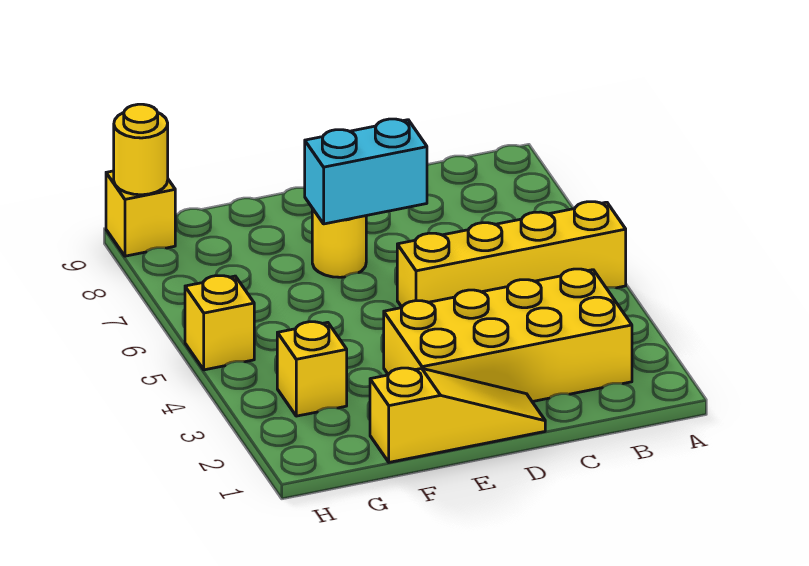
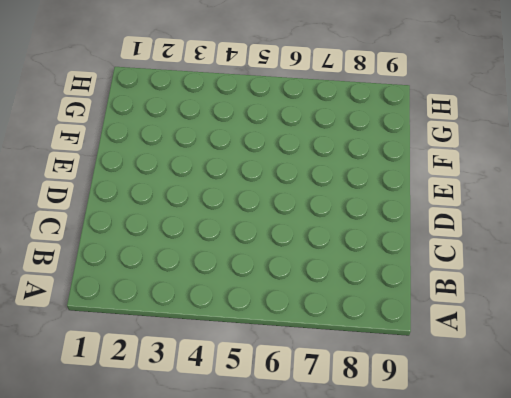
none -> yellow brick A5:D5 level 1
none -> yellow brick B2:E3 level 1

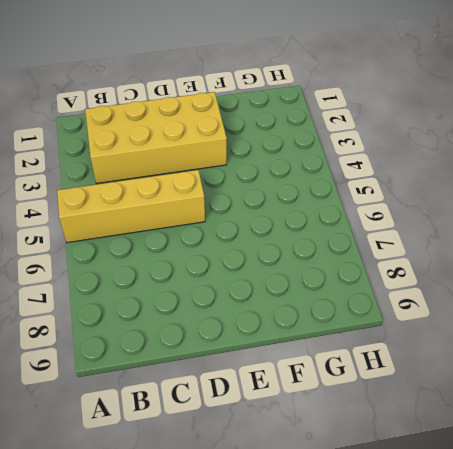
none -> yellow slope D1:F1 level 1 top F
none -> yellow round brick E7 level 1

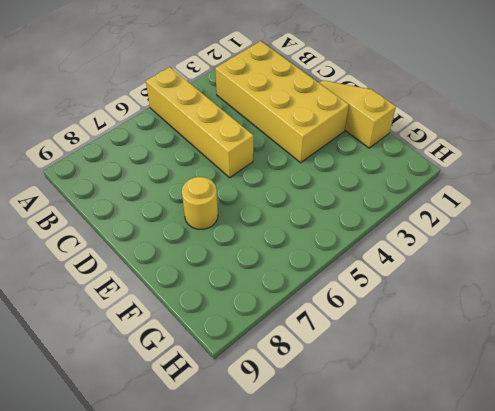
none -> yellow brick G3 level 1
none -> yellow brick H5 level 1

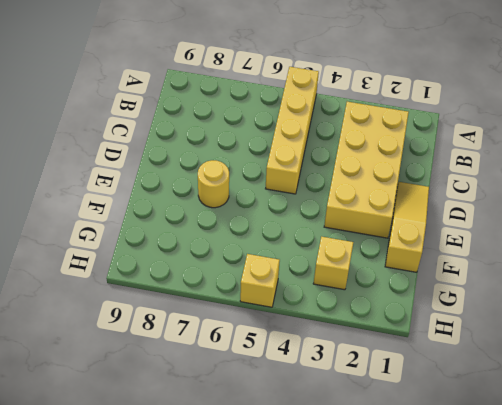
none -> yellow brick H9 level 1
none -> cyan brick D7:E7 level 2

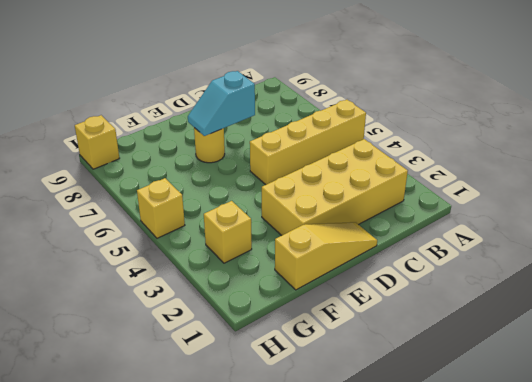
cyan slope D7:E7 level 2 top D -> cyan brick D7:E7 level 2
none -> yellow round brick H9 level 2

